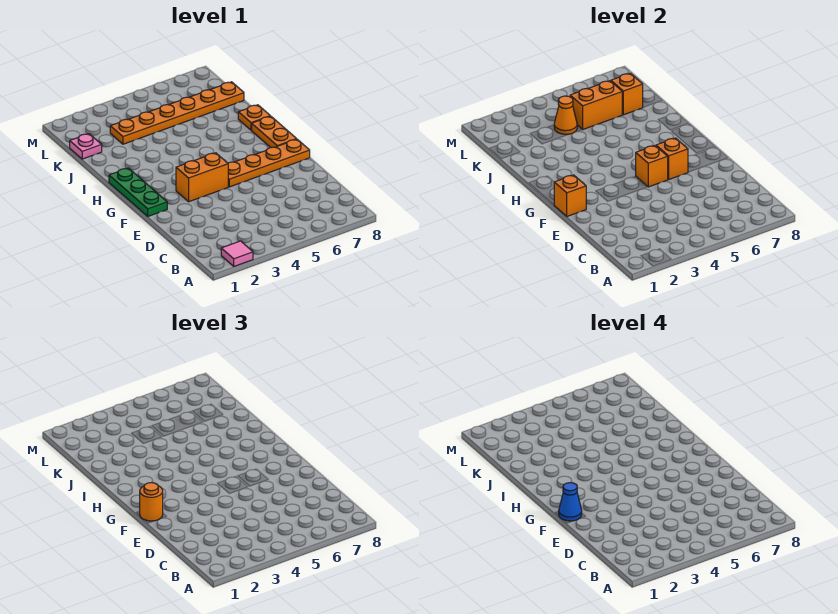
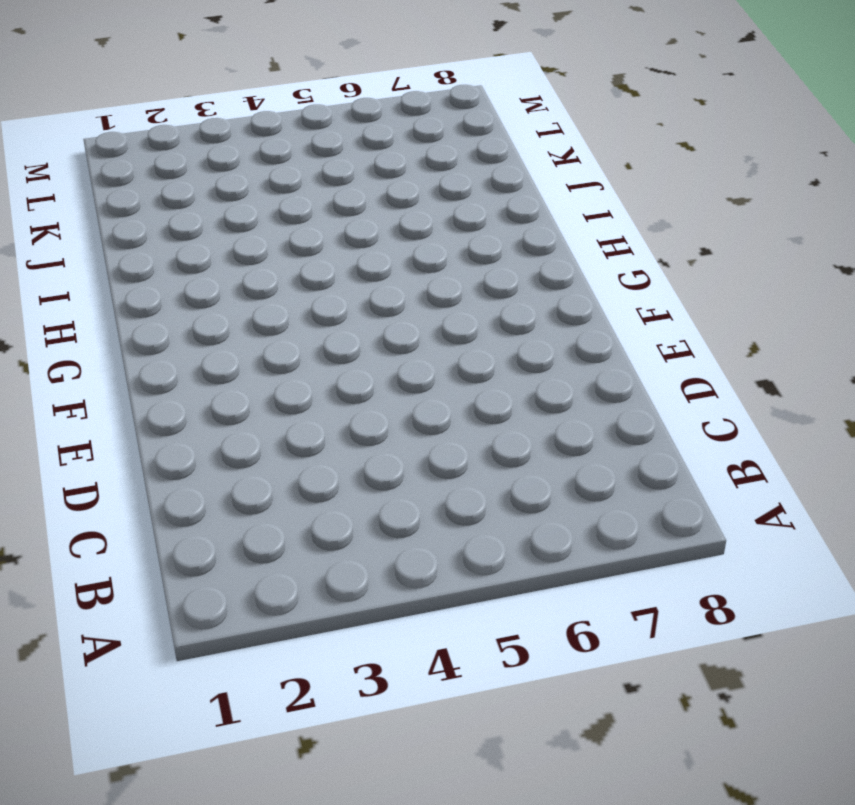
none -> pink tile A2 level 1
none -> green plate F1:H1 level 1
none -> orange brick F3:F4 level 1

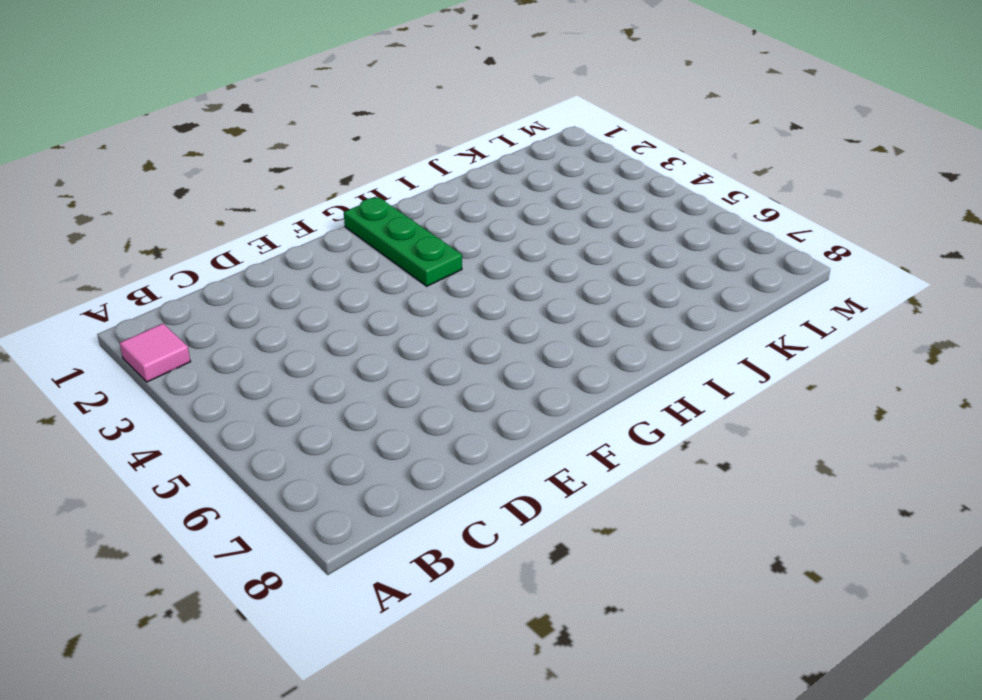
green plate G1:G3 level 1 -> green plate F1:H1 level 1
none -> orange brick F3:F4 level 1
none -> orange plate F5:F8 level 1
none -> orange plate G8:H8 level 1

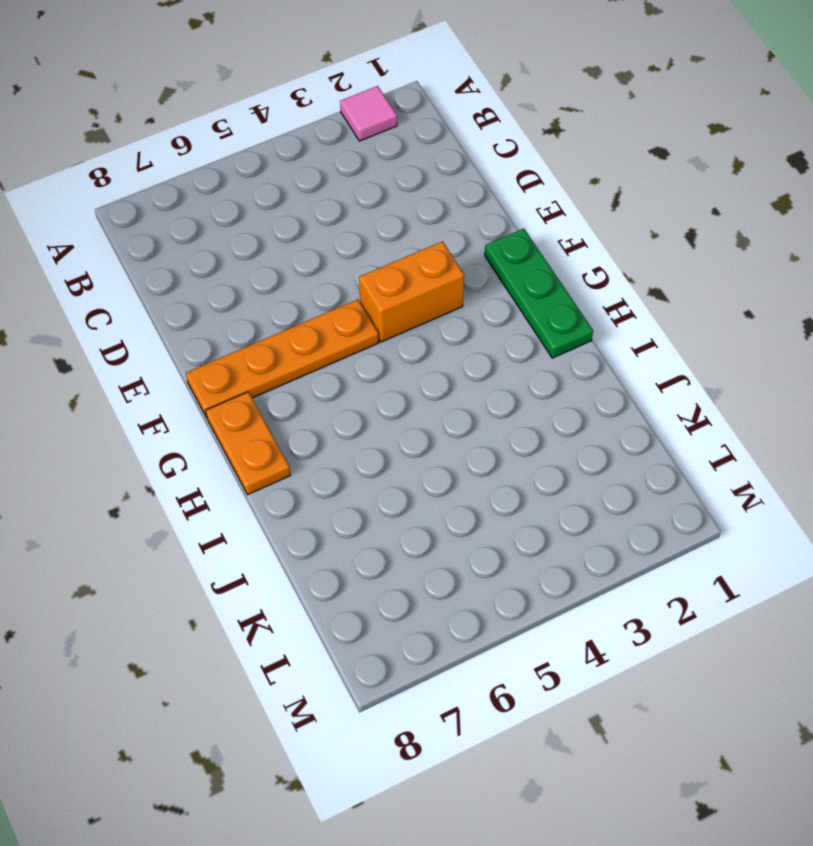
none -> orange plate I8 level 1
none -> pink plate K1 level 1
none -> orange plate K3:K8 level 1

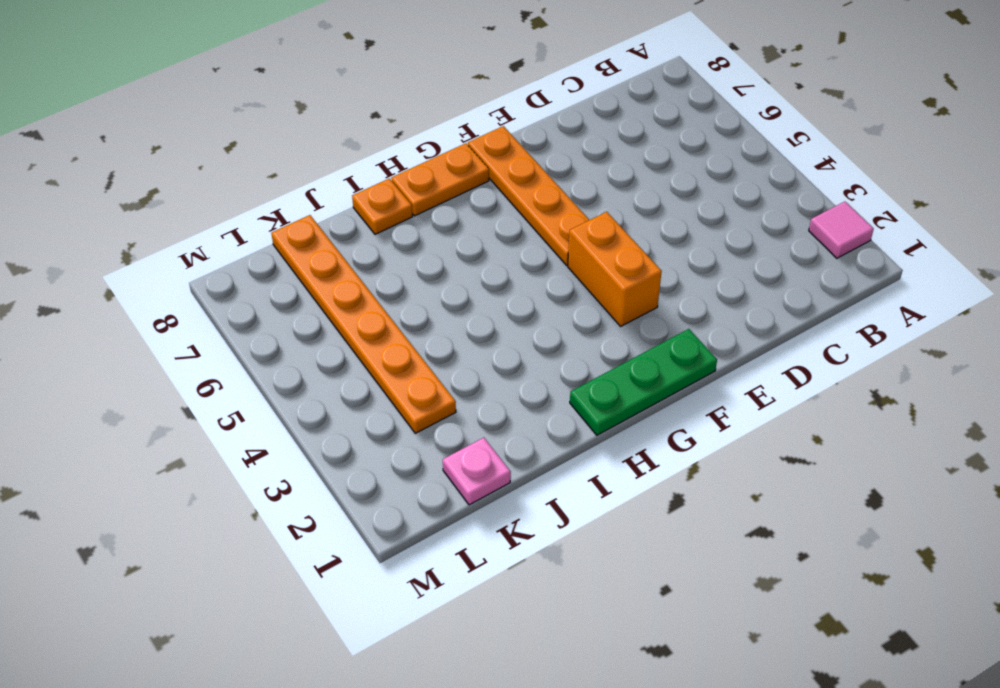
none -> orange brick F1 level 2
none -> orange brick F5 level 2
none -> orange brick F6 level 2

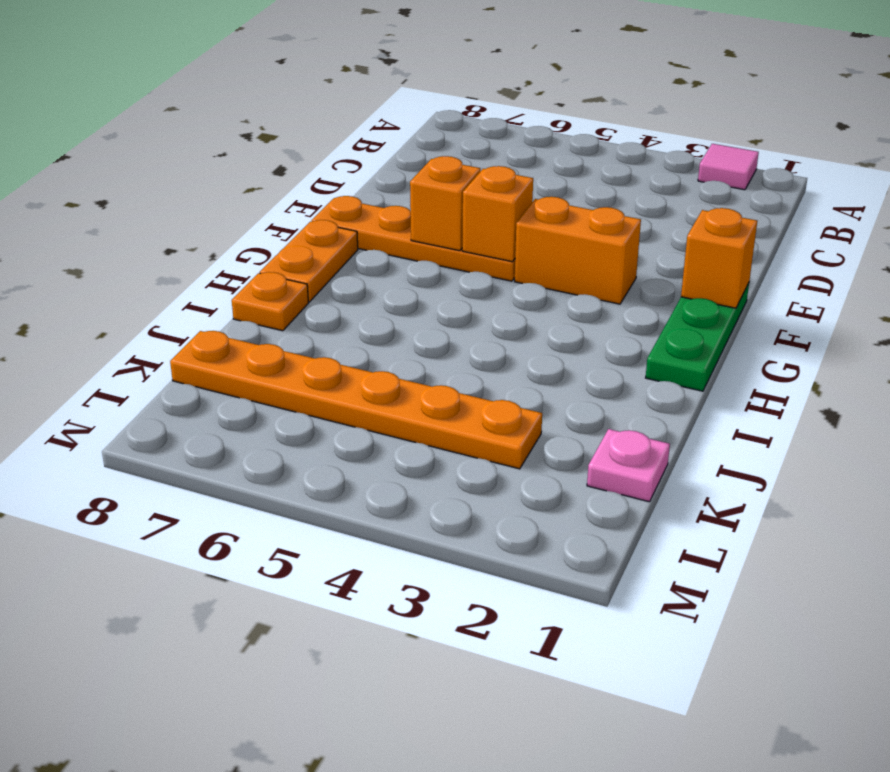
none -> orange cone K4 level 2
none -> orange brick K5:K6 level 2
none -> orange brick K7 level 2

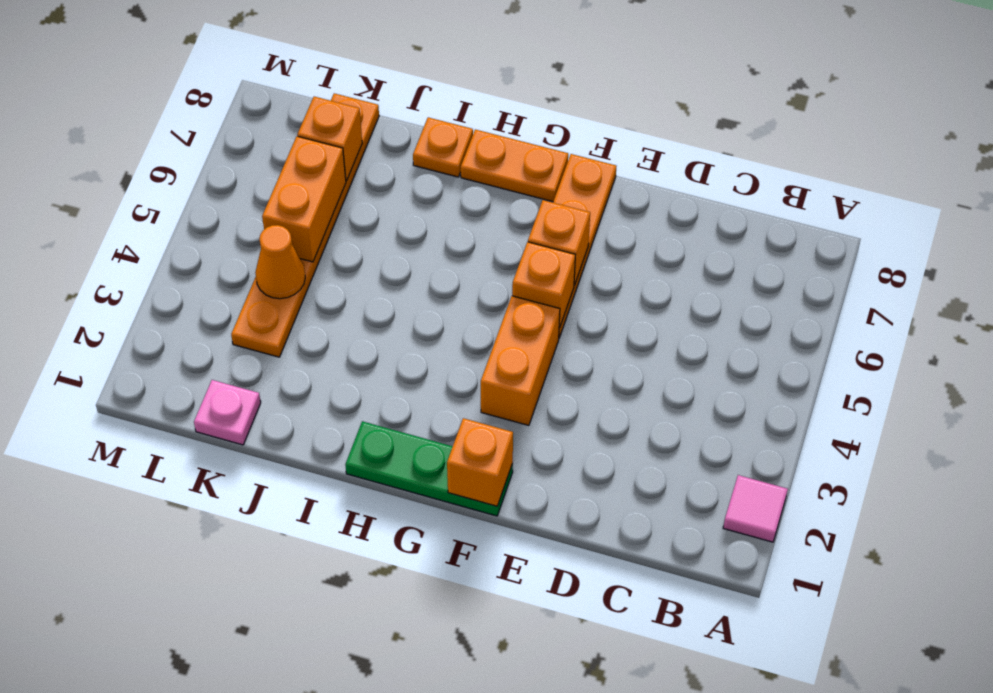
none -> orange round brick F1 level 3
none -> blue cone F1 level 4

